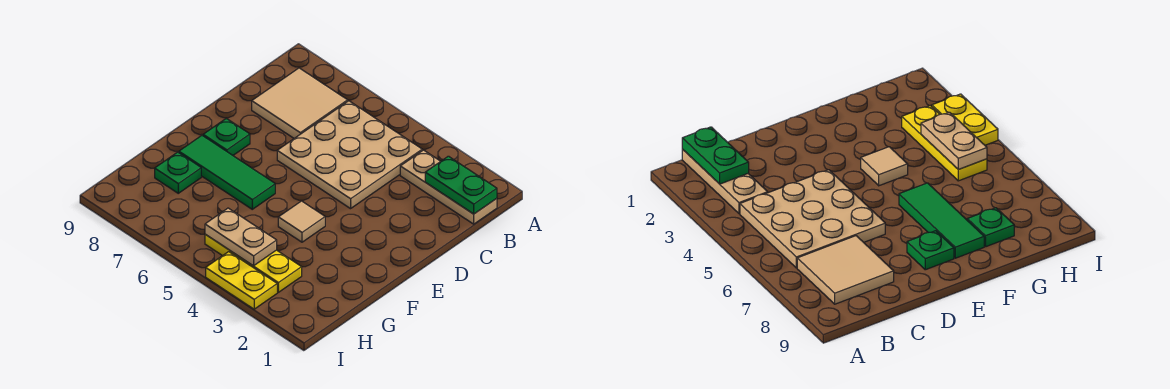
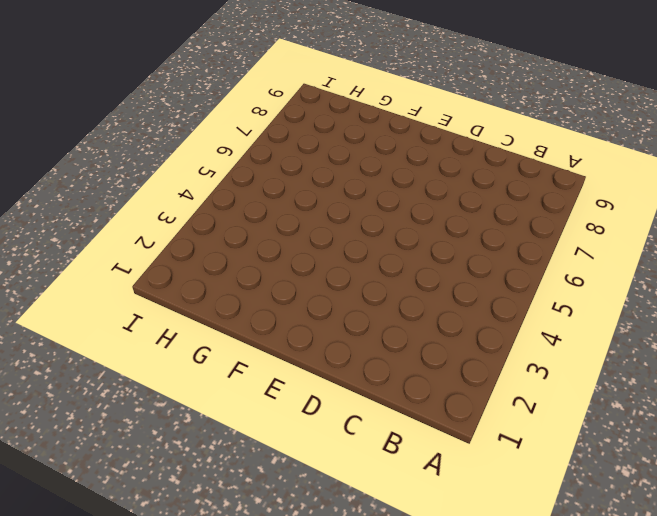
none -> tan plate B1:B3 level 1
none -> tan plate B4:D6 level 1

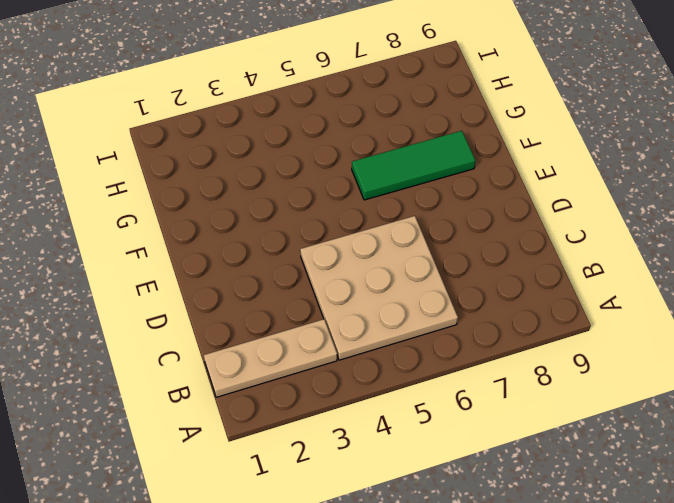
none -> tan tile B7:C8 level 1
none -> green plate E8 level 1

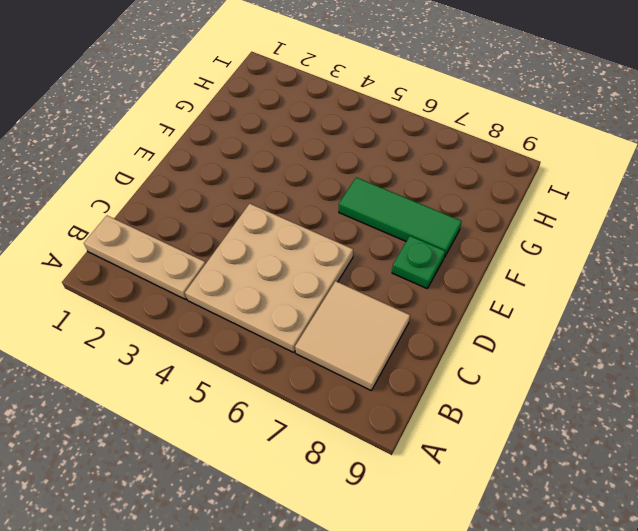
none -> tan tile F4 level 1
none -> green plate G8 level 1

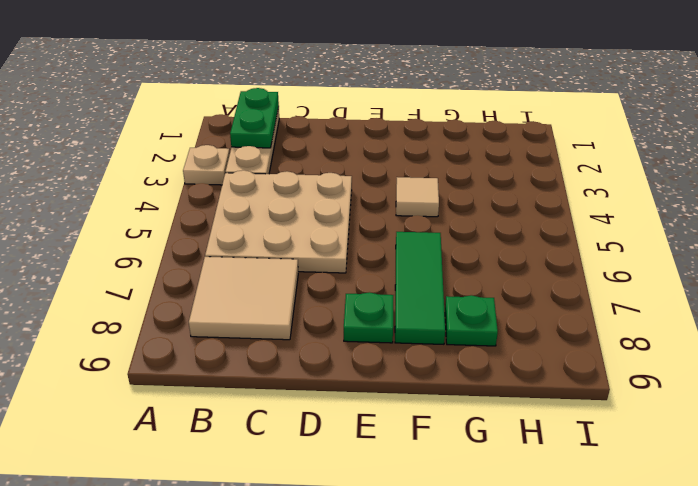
tan plate A3 level 1 -> none
none -> yellow plate H3:H5 level 1
none -> yellow plate I3:I4 level 1

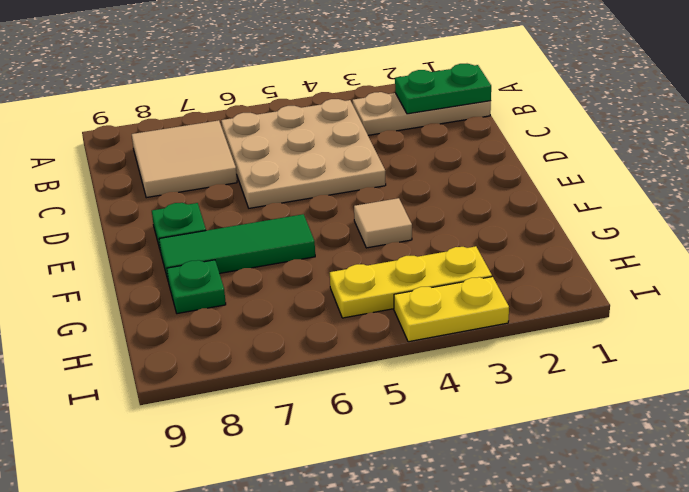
none -> tan plate H4:H5 level 2

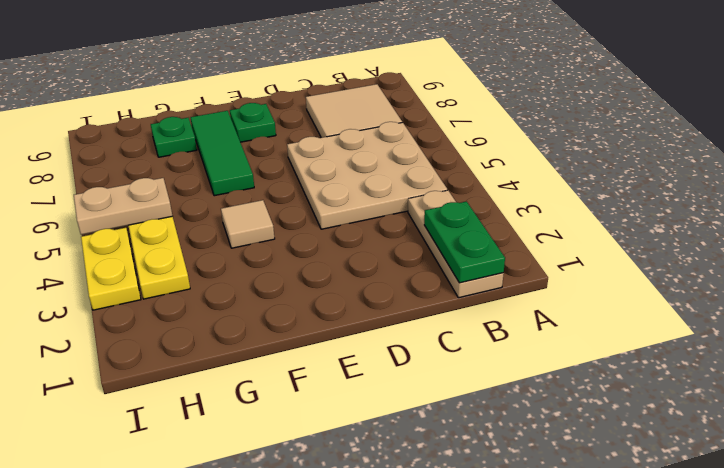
tan plate H5:I5 level 2 -> tan plate H4:H5 level 2

